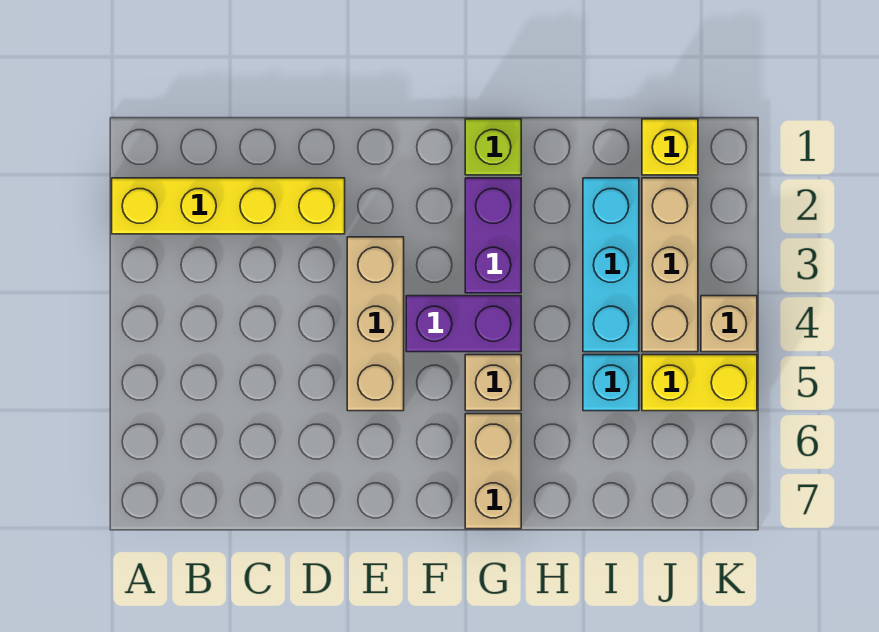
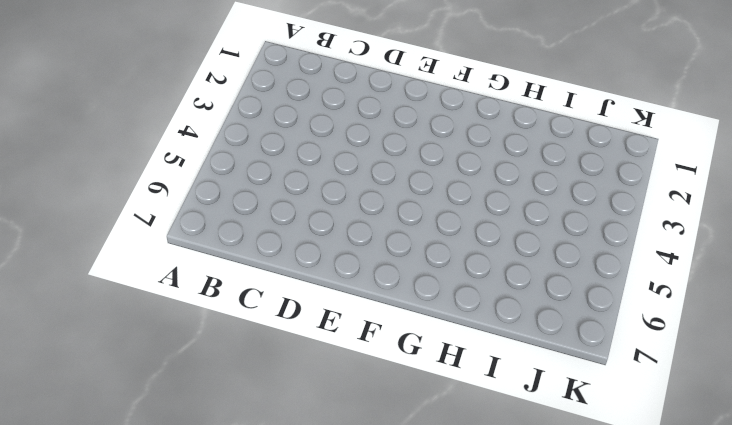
none -> yellow brick A2:D2 level 1
none -> tan brick E3:E5 level 1
none -> purple brick F4:G4 level 1

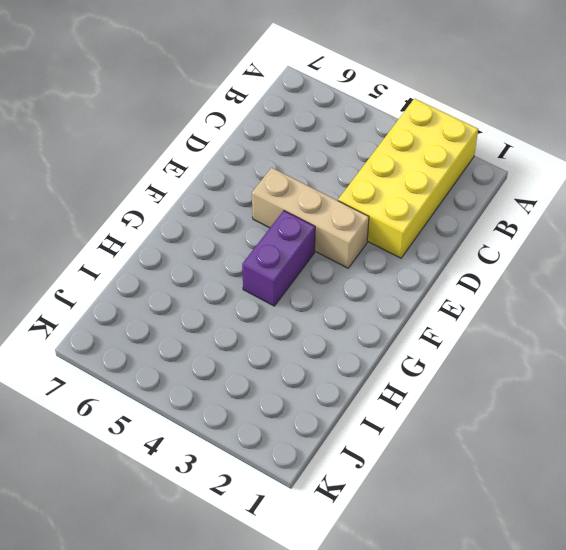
yellow brick A2:D3 level 1 -> yellow brick A2:D2 level 1
none -> lime brick G1 level 1
none -> purple brick G2:G3 level 1
none -> tan brick G5 level 1

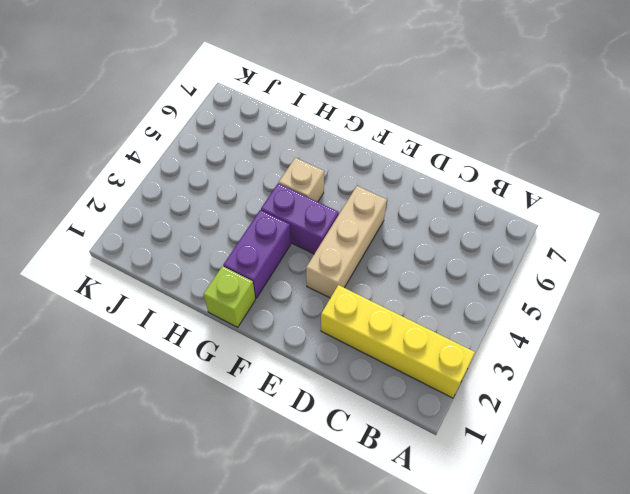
none -> tan brick G6:G7 level 1
none -> cyan brick I2:I4 level 1
none -> cyan brick I5 level 1

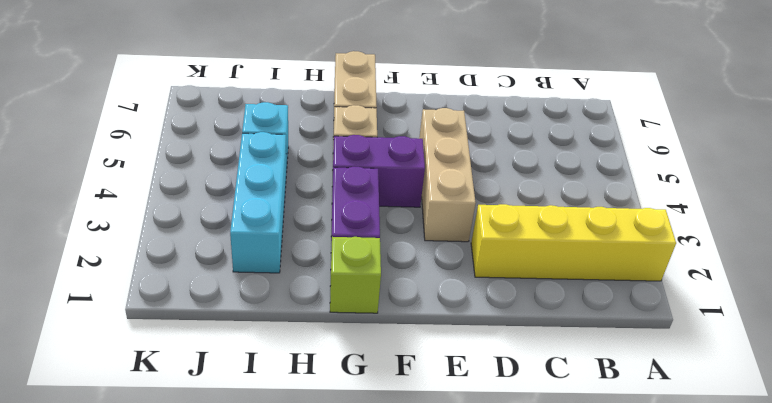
none -> yellow brick J1 level 1
none -> tan brick J2:J4 level 1
none -> yellow brick J5:K5 level 1

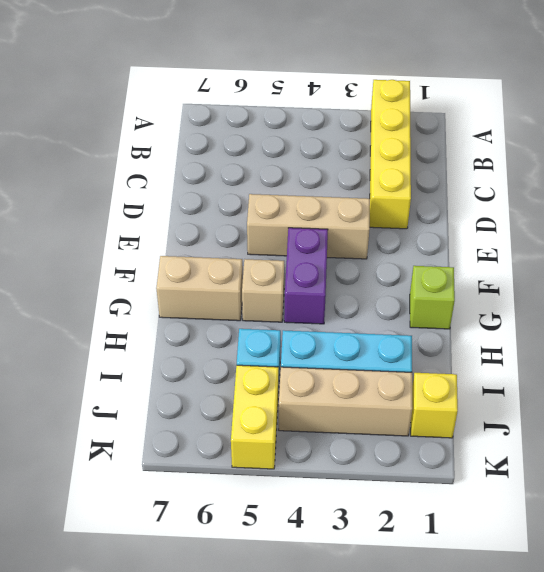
none -> purple brick G2:G3 level 1
none -> tan brick K4 level 1

